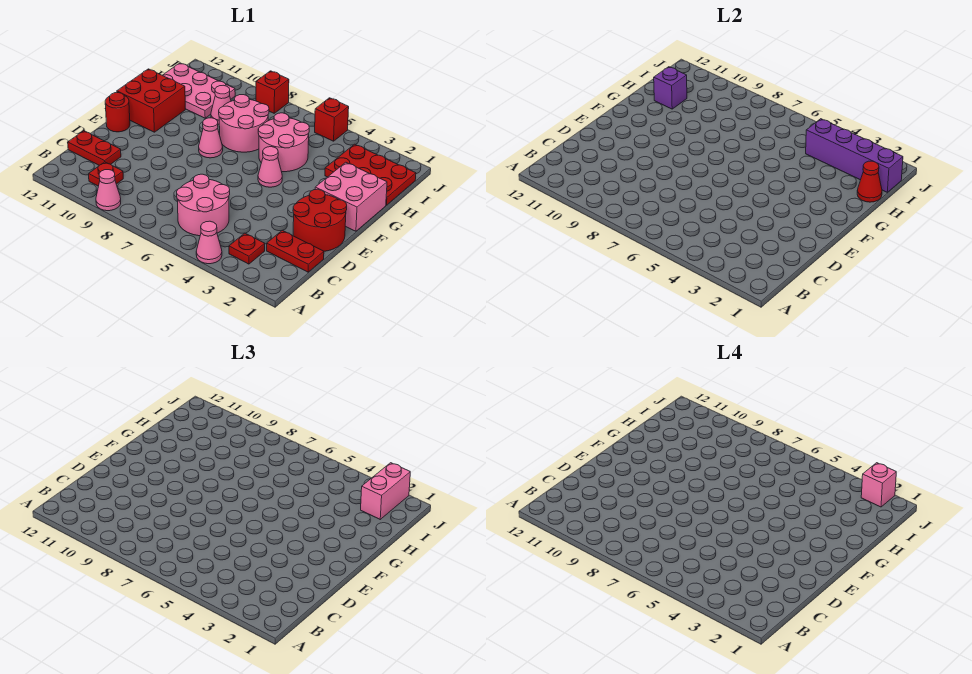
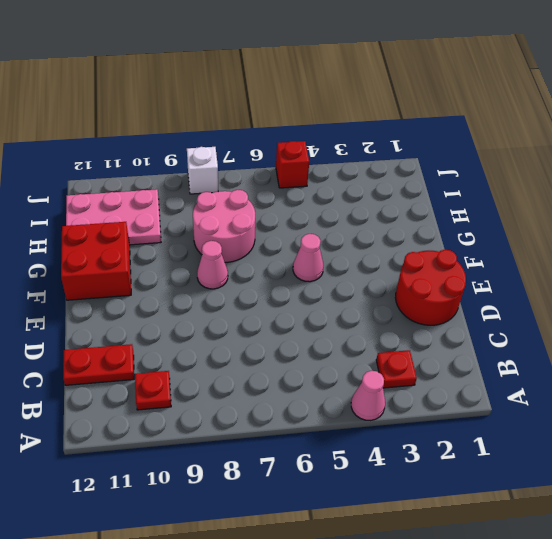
white brick J8 level 1 -> red brick J8 level 1
none -> pink cone A9 level 1
none -> pink round brick B5:C6 level 1
none -> red plate C1:C2 level 1

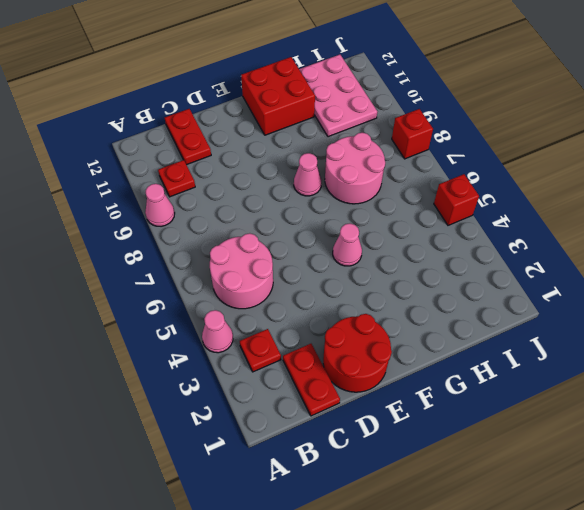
none -> red round brick E12 level 1
none -> pink brick F1:G2 level 1
none -> pink round brick G5:H6 level 1

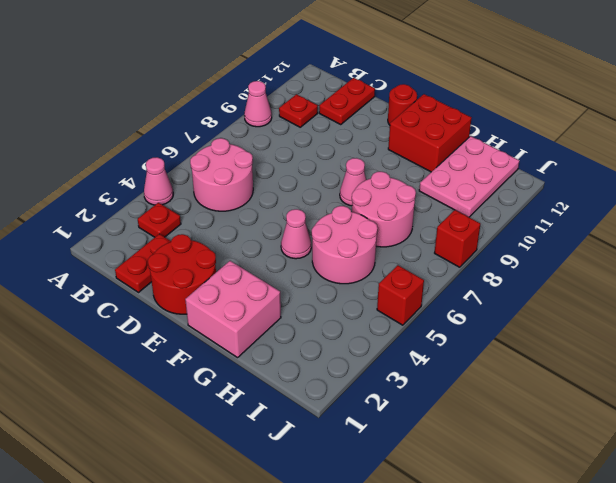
none -> red plate H1:I3 level 1
none -> pink cone H9 level 1
none -> red cone H1 level 2

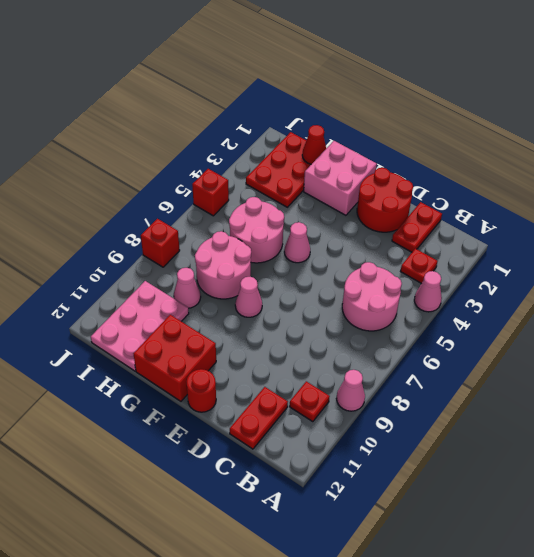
none -> purple brick H11 level 2
none -> purple brick I1:I4 level 2
none -> pink brick I2:J2 level 3

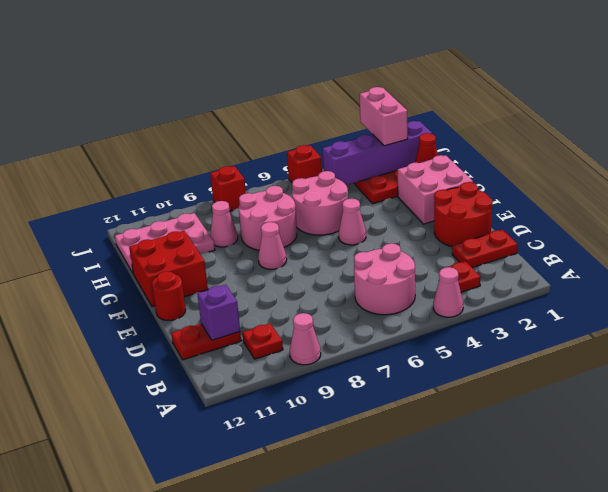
purple brick C11 level 2 -> purple brick H11 level 2
none -> pink brick J2 level 4

